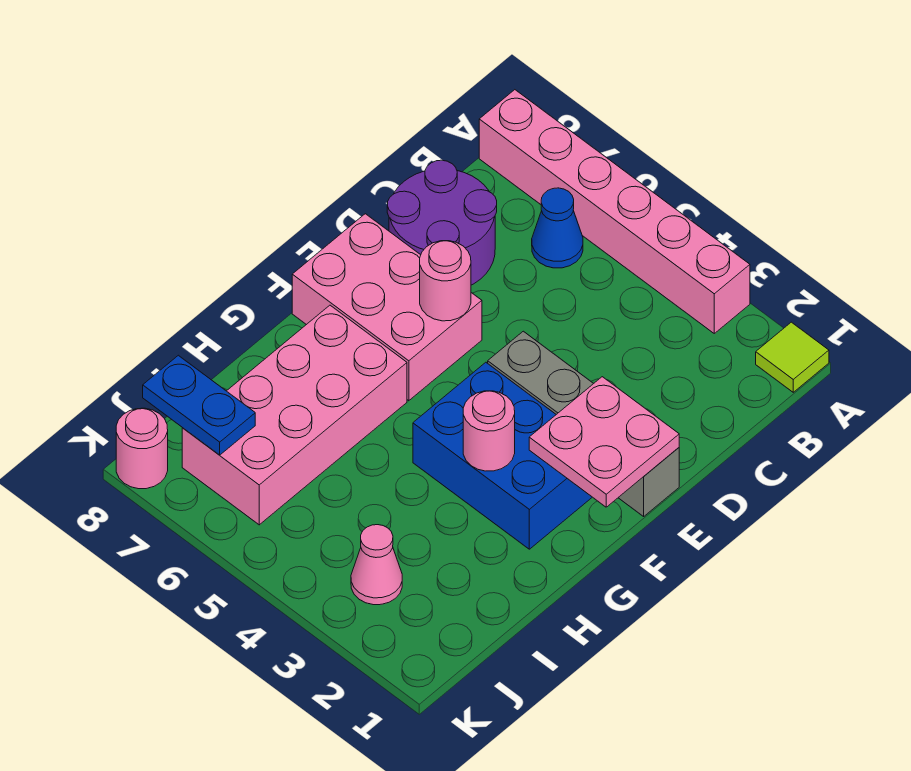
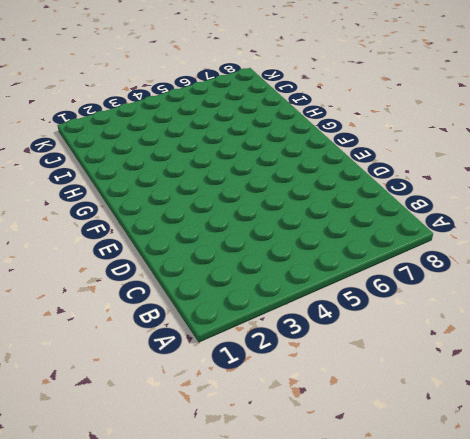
none -> lime tile A1 level 1
none -> pink brick A3:A8 level 1
none -> blue cone B6 level 1

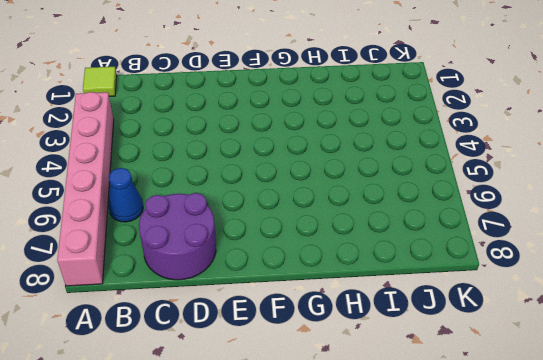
none -> grey brick E1:E4 level 1
none -> pink brick E6:F8 level 1
none -> blue brick F2:G4 level 1

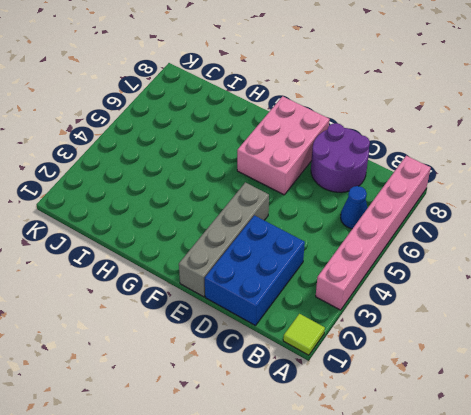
blue brick C1:D3 level 1 -> blue brick F2:G4 level 1
none -> pink brick G6:J7 level 1
none -> pink cone J3 level 1
none -> pink round brick K8 level 1

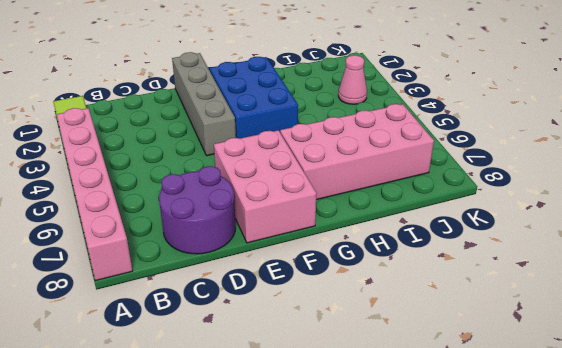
none -> blue cone B6 level 1
none -> pink round brick K8 level 1
none -> pink plate E1:F2 level 2

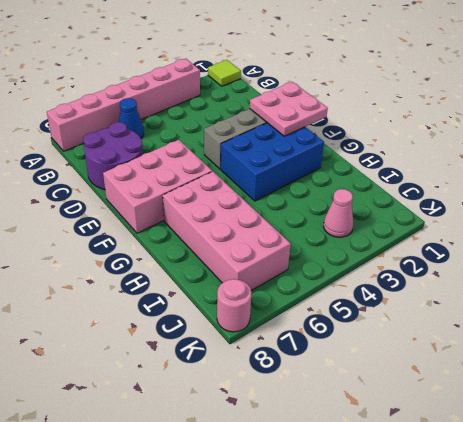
none -> pink round brick E6 level 2
none -> pink round brick G3 level 2
none -> blue plate J7:J8 level 2

